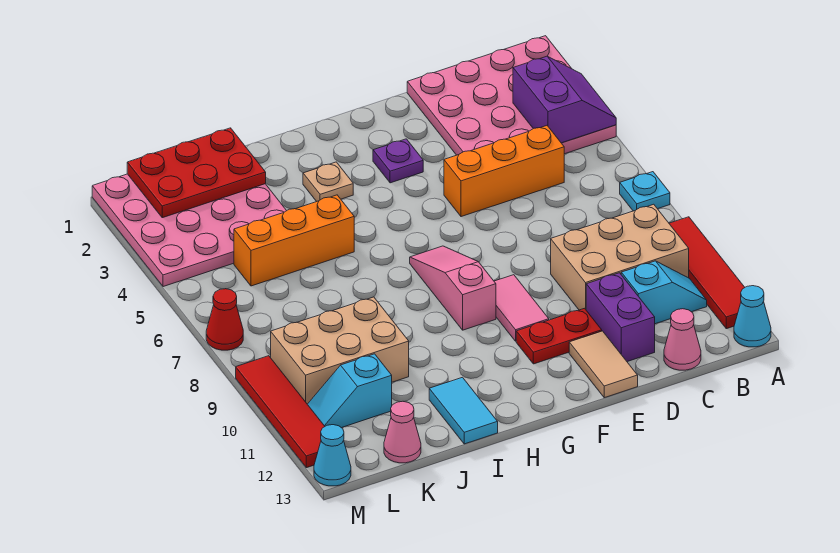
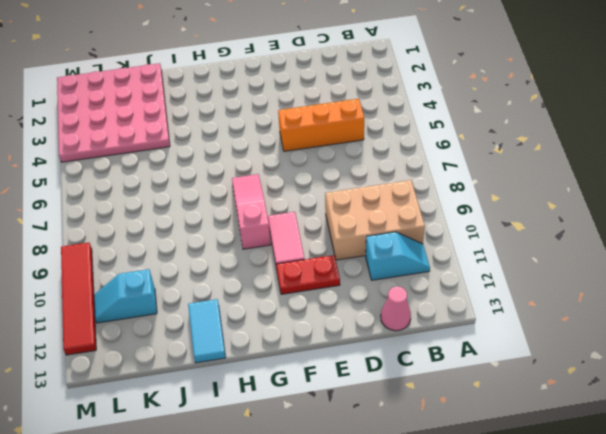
none -> pink plate A1:D4 level 1
none -> cyan plate A7 level 1
none -> red tile A9:A12 level 1

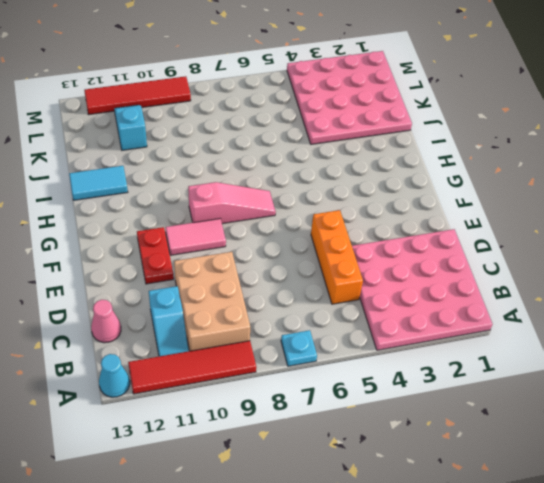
none -> purple brick D11:D12 level 1
none -> tan tile E12:E13 level 1
none -> purple plate F3 level 1

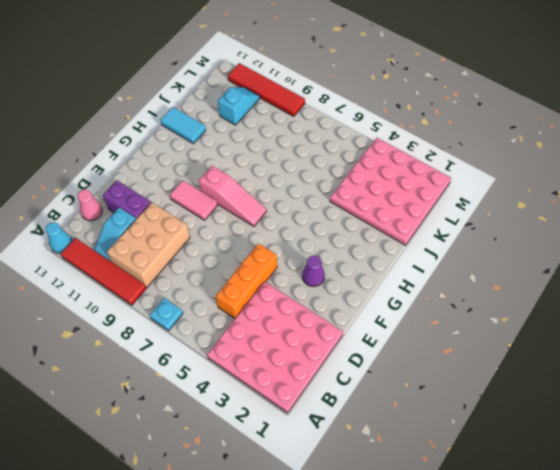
purple cone F3 level 1 -> purple plate F3 level 1
none -> red plate E11:F11 level 1
none -> tan tile E12:E13 level 1
none -> tan plate H3 level 1

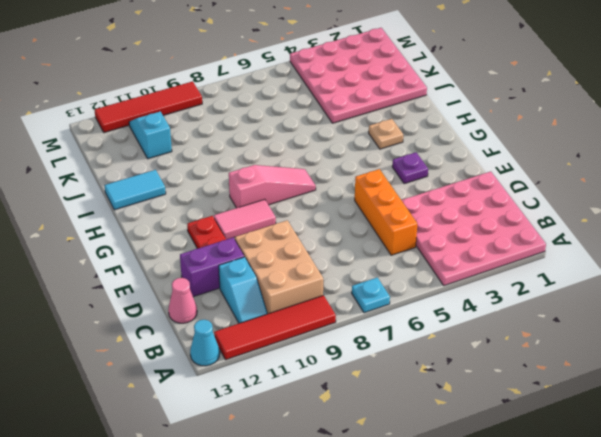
none -> tan tile E12:E13 level 1
none -> orange brick I5:K5 level 1
none -> tan brick J9:L10 level 1

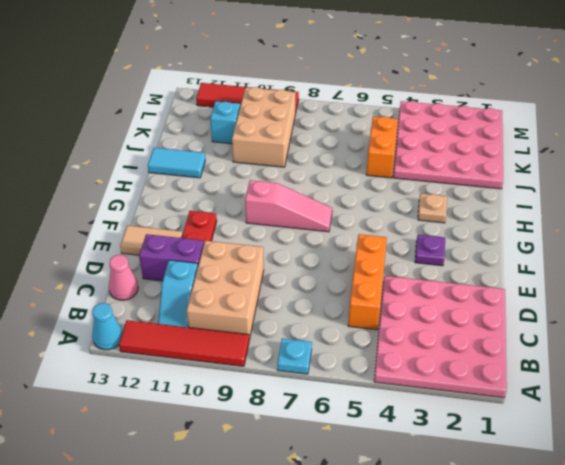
orange brick J5:K5 level 1 -> orange brick I5:K5 level 1
none -> pink tile F9:F10 level 1
none -> pink cone K13 level 1
none -> red cone M7 level 1

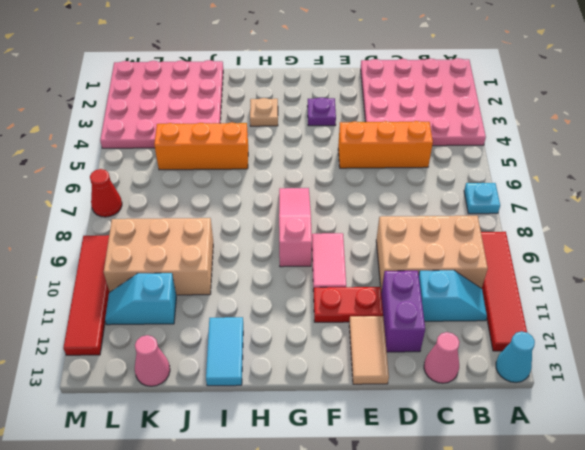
none -> cyan cone M13 level 1
none -> purple slope A3:B4 level 2 top B
none -> red plate J1:L2 level 2

